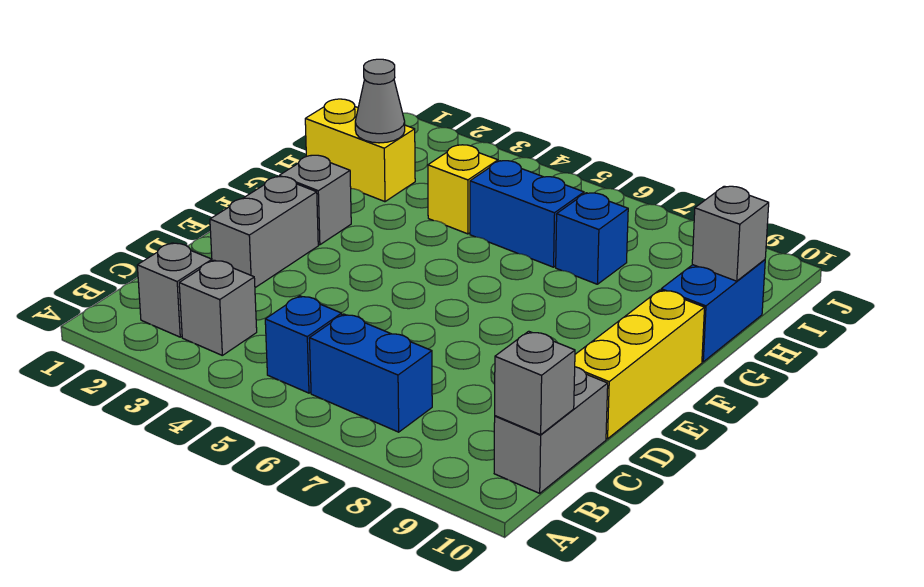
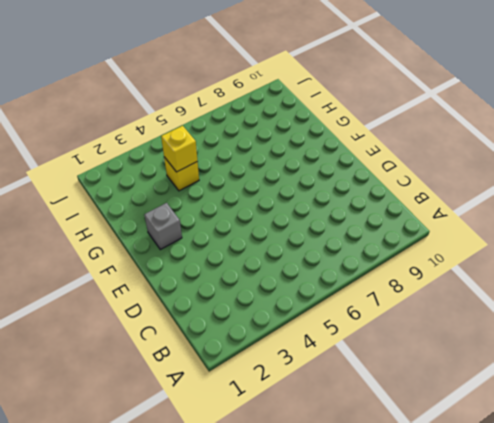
yellow brick H4 level 2 -> none
none -> grey brick B2 level 1
none -> grey brick B3 level 1
none -> blue brick B5 level 1

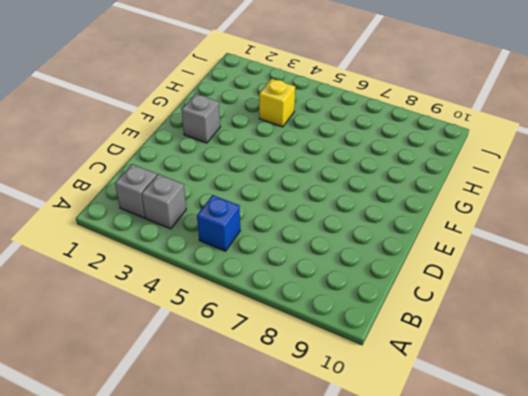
none -> blue brick B6:B7 level 1
none -> grey brick B10:C10 level 1
none -> grey brick D2:E2 level 1

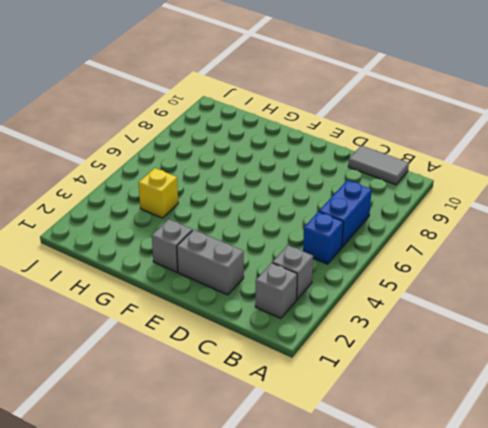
grey tile B10:C10 level 1 -> grey brick B10:C10 level 1
none -> yellow brick D10:F10 level 1
none -> blue brick G10:H10 level 1
none -> yellow brick H1:H2 level 1

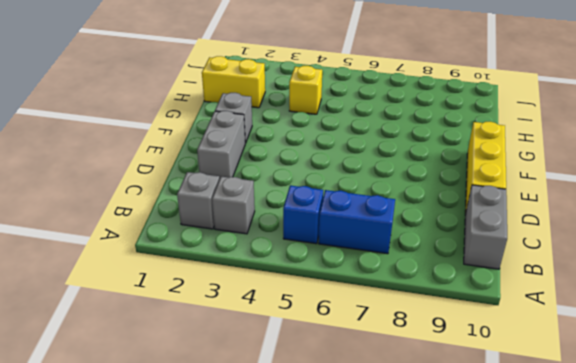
none -> blue brick G10:H10 level 1
none -> blue brick H5:H6 level 1
none -> blue brick H7 level 1

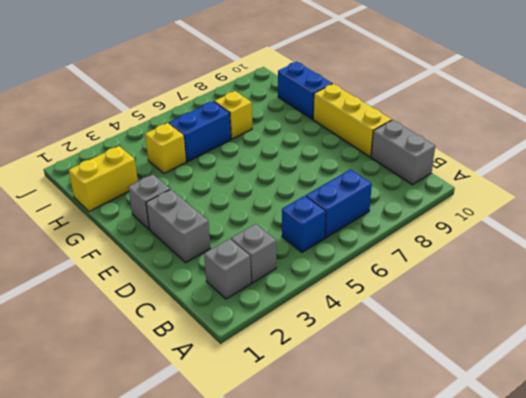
yellow brick H7 level 1 -> blue brick H7 level 1
none -> grey brick B10 level 2
none -> grey cone H2 level 2
none -> grey brick H10 level 2

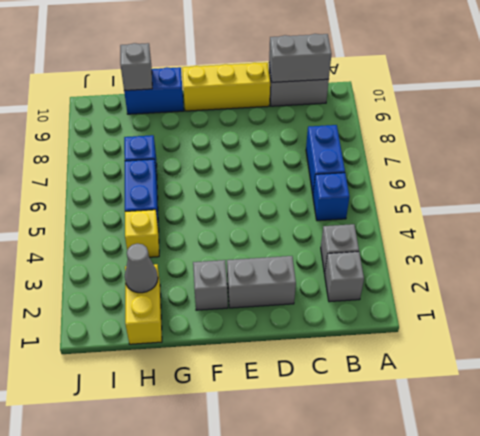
grey brick B10:C10 level 2 -> grey brick B10 level 2

